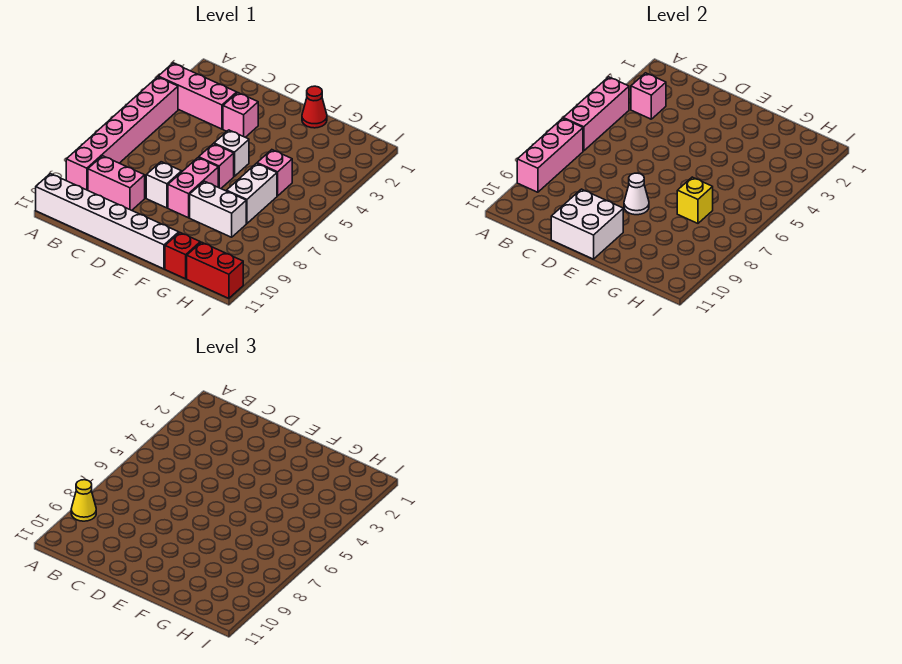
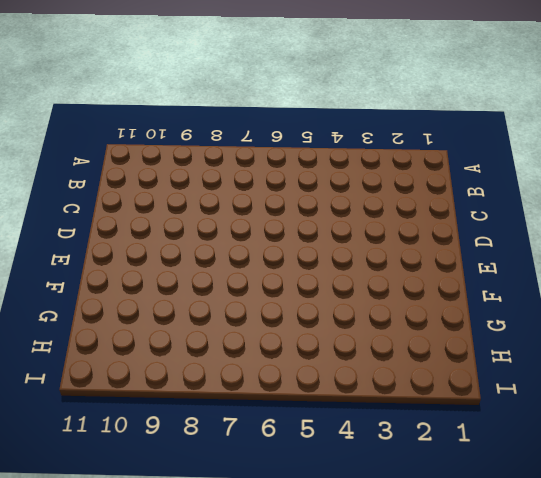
none -> pink brick A3:C3 level 1
none -> pink brick A4:A9 level 1
none -> white brick A11:F11 level 1

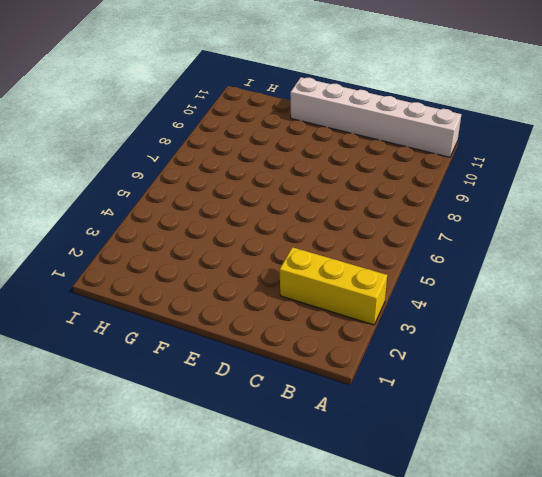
yellow brick A3:C3 level 1 -> pink brick A3:C3 level 1
none -> pink brick A4:A9 level 1
none -> pink brick B9:C9 level 1
none -> pink brick D3 level 1

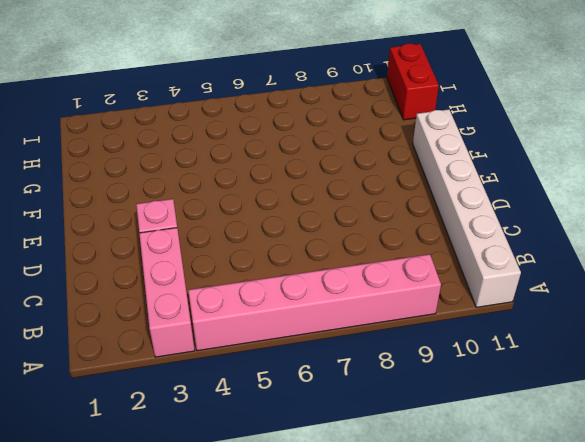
none -> pink brick B9:C9 level 1
none -> white brick D8 level 1
none -> white brick E5 level 1

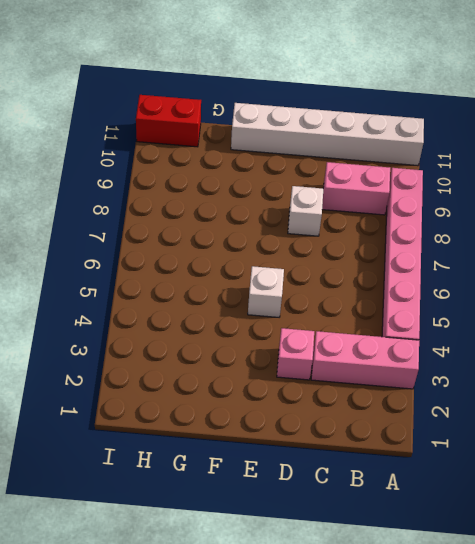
none -> pink brick E6 level 1
none -> pink brick E7:E8 level 1
none -> red cone F1 level 1

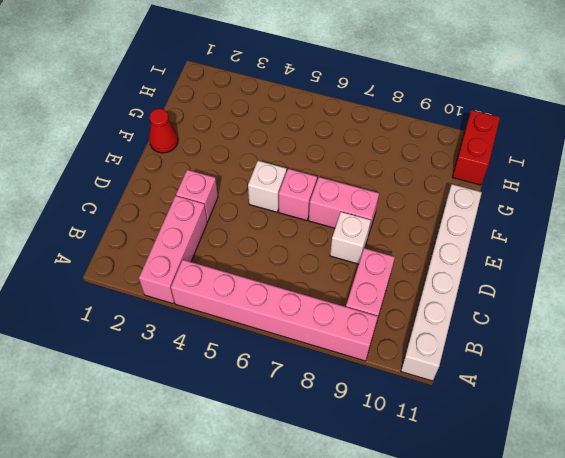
none -> white brick F8:G8 level 1
none -> pink brick G5 level 1
none -> white brick G6:G7 level 1

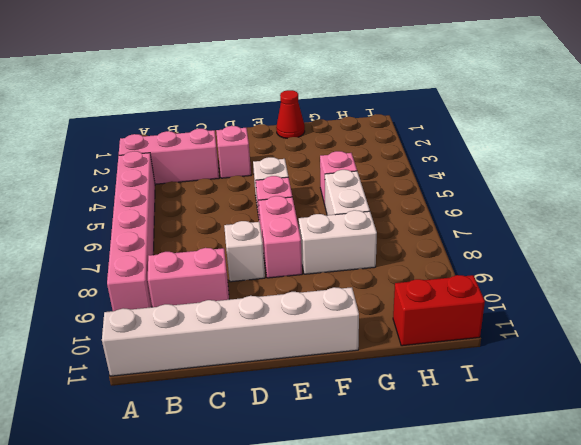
none -> red brick G11 level 1
none -> pink brick A4:A6 level 2
none -> pink brick A7:A9 level 2

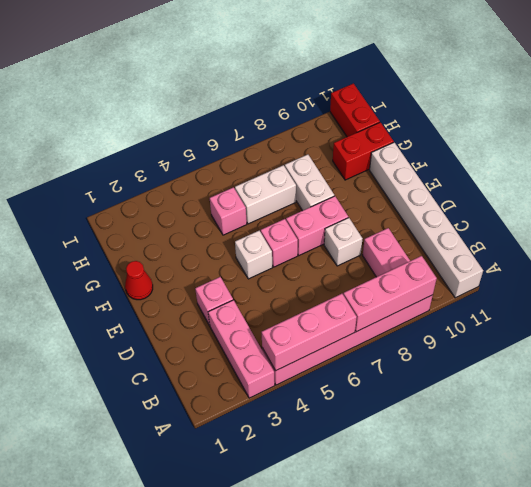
red brick G10:G11 level 1 -> red brick G11 level 1
none -> pink brick B3 level 2
none -> white brick D10:E11 level 2
none -> white cone E8 level 2

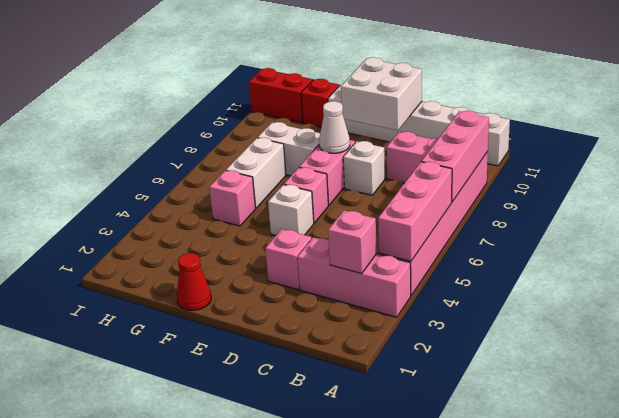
none -> yellow brick G7 level 2
none -> yellow cone A9 level 3

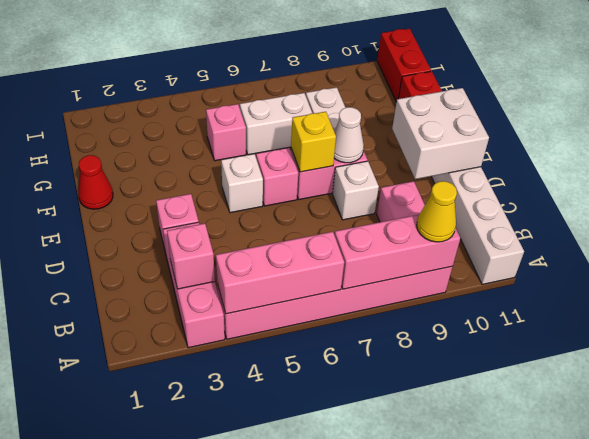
yellow brick E7 level 2 -> yellow brick G7 level 2

